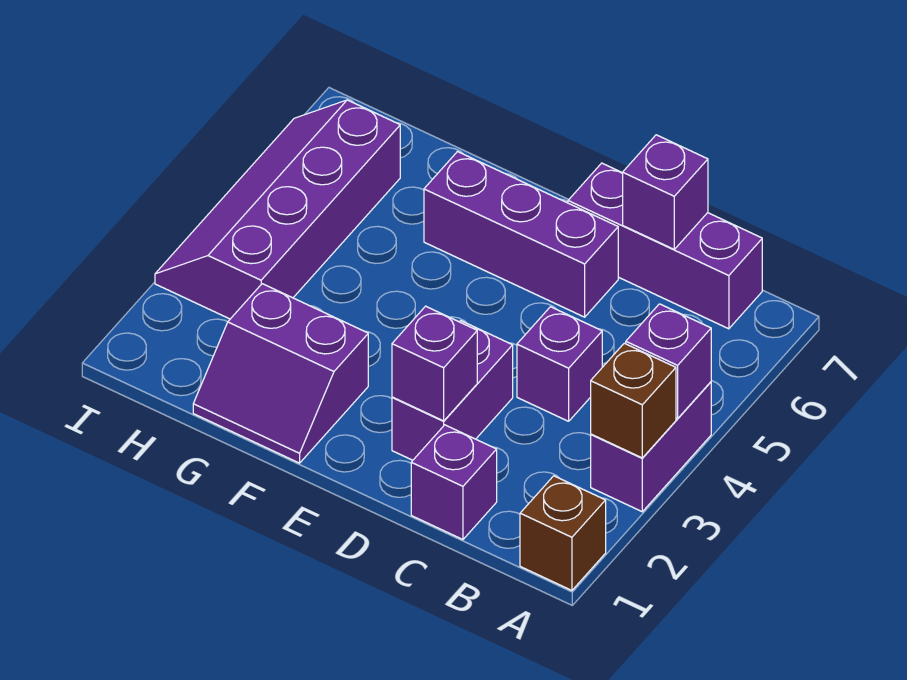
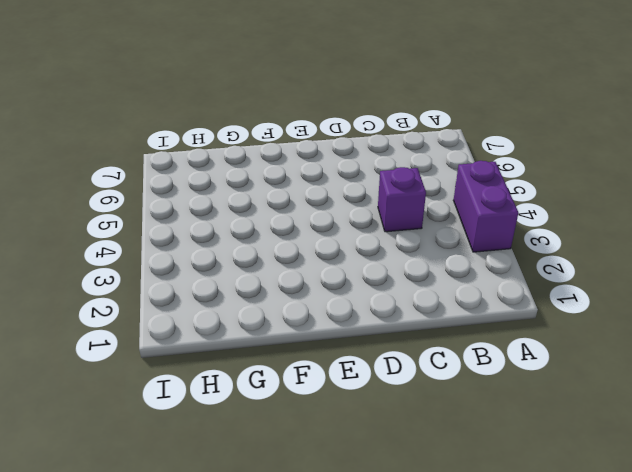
none -> brown brick A1 level 1
none -> purple brick B7:D7 level 1
none -> purple brick C1 level 1

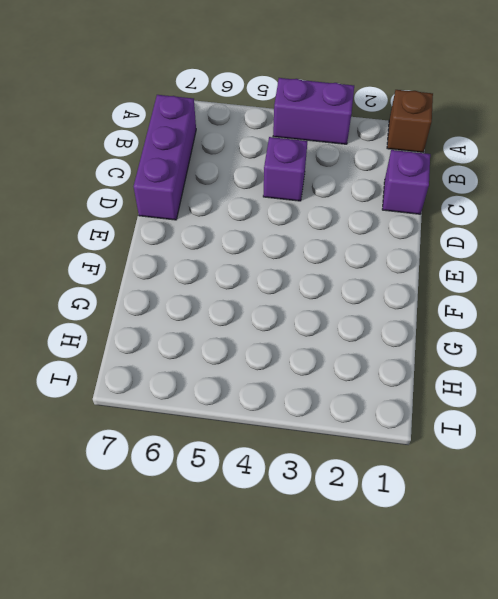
none -> purple brick D2:D3 level 1
none -> purple brick D6:F6 level 1
none -> purple slope F1:G2 level 1 top 2

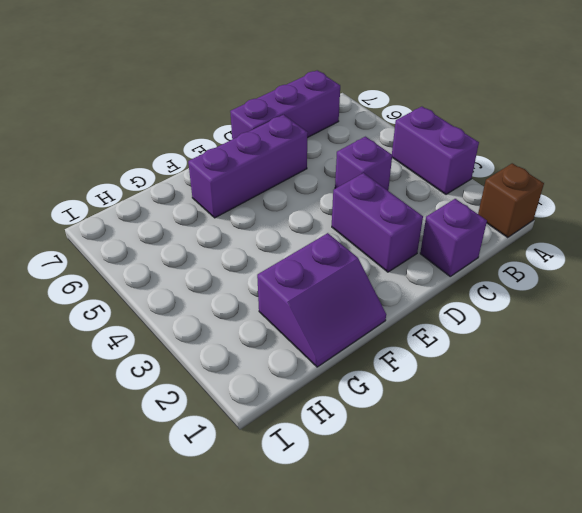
none -> purple slope H3:I6 level 1 top H
none -> brown brick A3 level 2
none -> purple brick A4 level 2

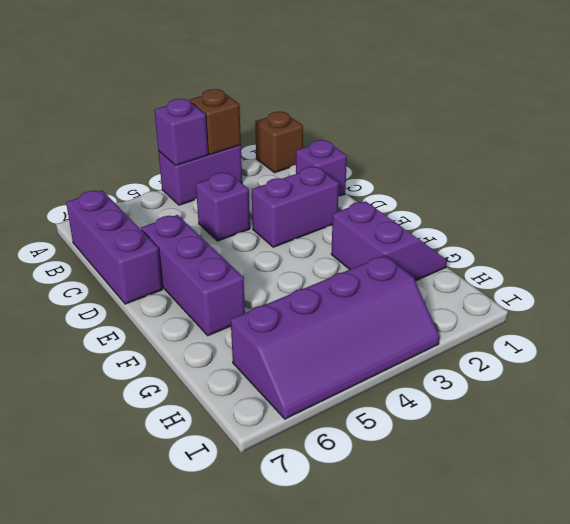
none -> purple brick C7 level 2
none -> purple brick D2 level 2

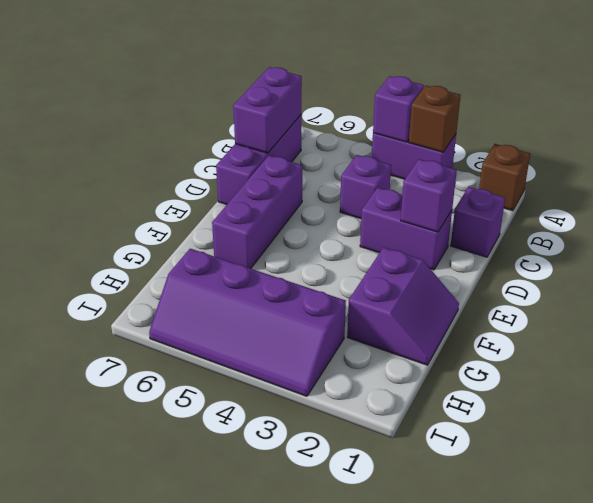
purple brick B7:C7 level 2 -> purple brick C7 level 2

